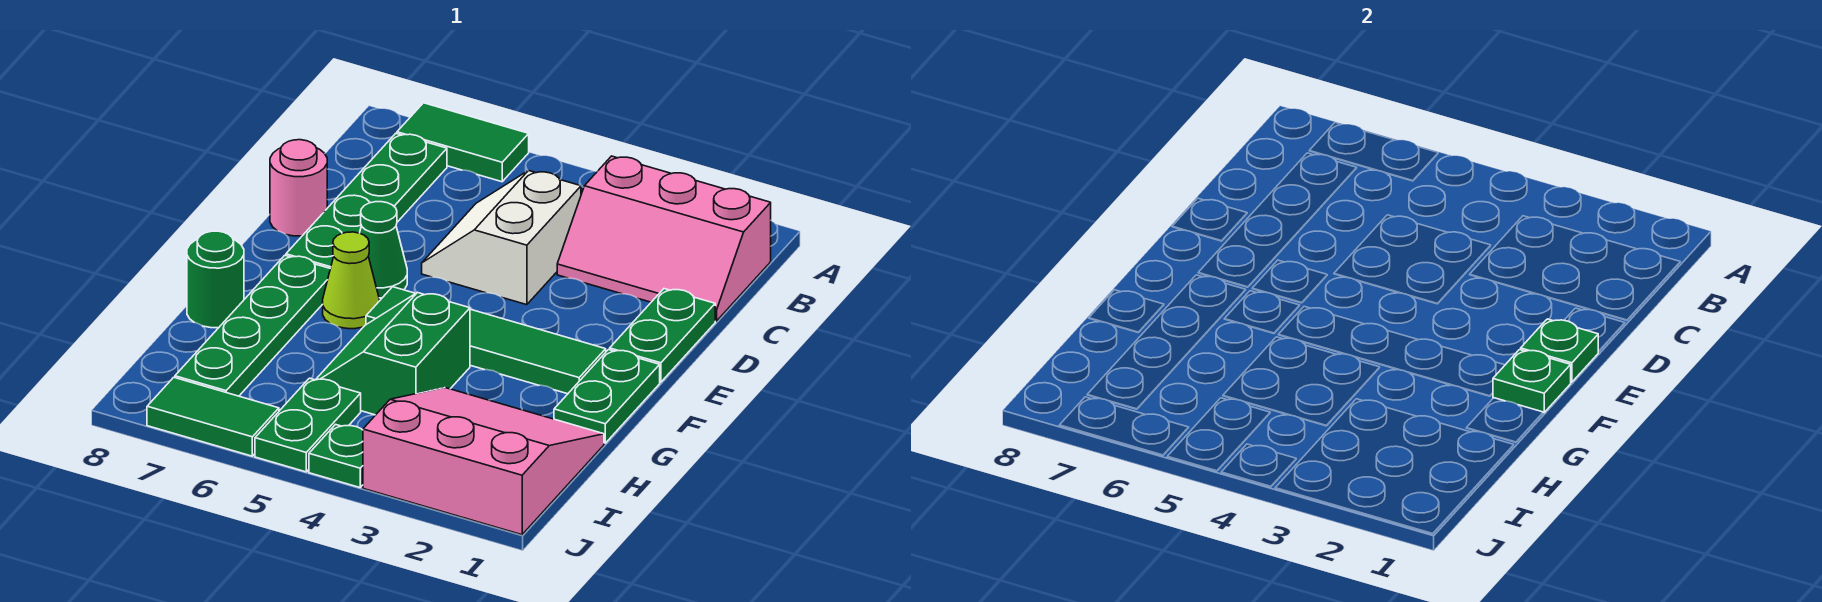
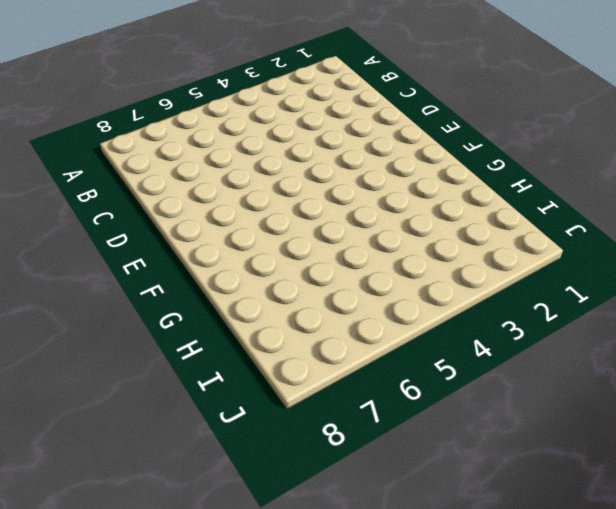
none -> green tile A6:A7 level 1
none -> pink slope B1:C3 level 1 top B
none -> green plate B7:E7 level 1

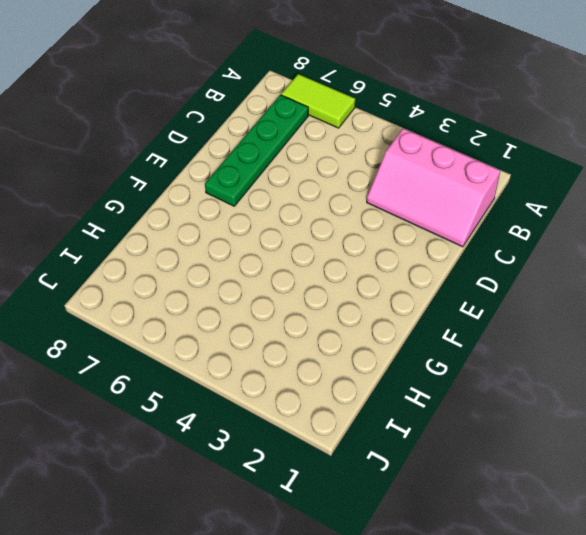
lime tile A6:A7 level 1 -> green tile A6:A7 level 1
none -> white slope C4:D5 level 1 top 4
none -> green plate D1:E1 level 1
none -> pink round brick D8 level 1

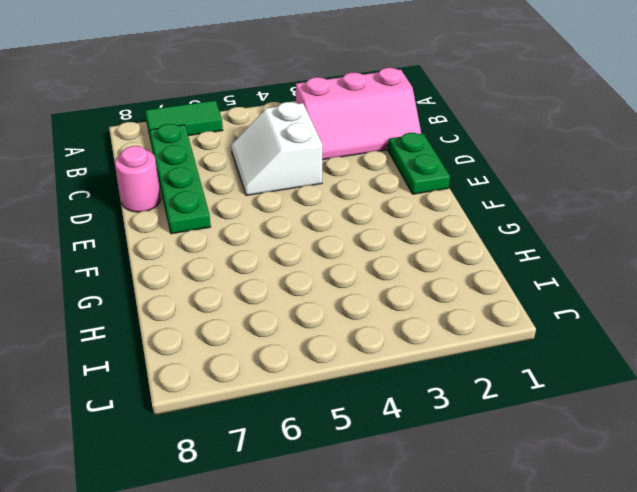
none -> green cone E6 level 1
none -> green plate F1:G1 level 1
none -> green tile F2:F5 level 1

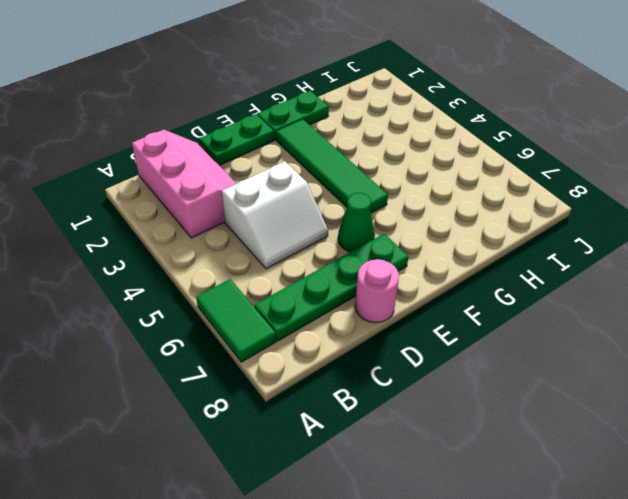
none -> lime cone F6 level 1
none -> green plate F7:I7 level 1
none -> green slope G4:H5 level 1 top 4

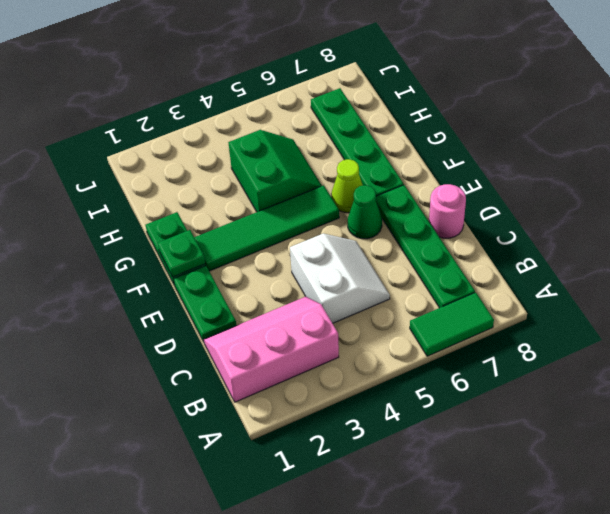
none -> green round brick G8 level 1
none -> pink slope H1:J3 level 1 top J
none -> green plate I5:J5 level 1

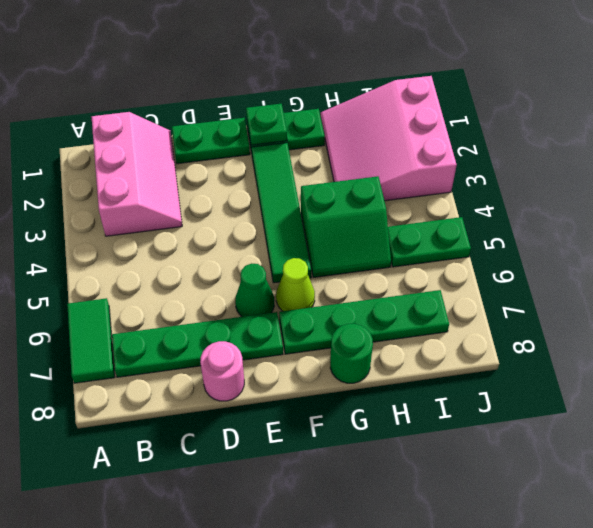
none -> white slope C4:D5 level 1 top 4
none -> green plate J4 level 1
none -> green tile J6:J7 level 1

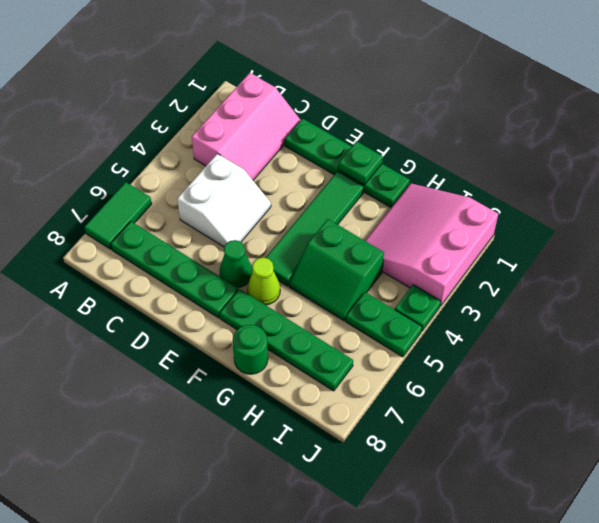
white slope C4:D5 level 1 top C -> white slope C4:D5 level 1 top 4
none -> pink round brick D8 level 1
none -> green tile J6:J7 level 1
none -> green plate E1 level 2

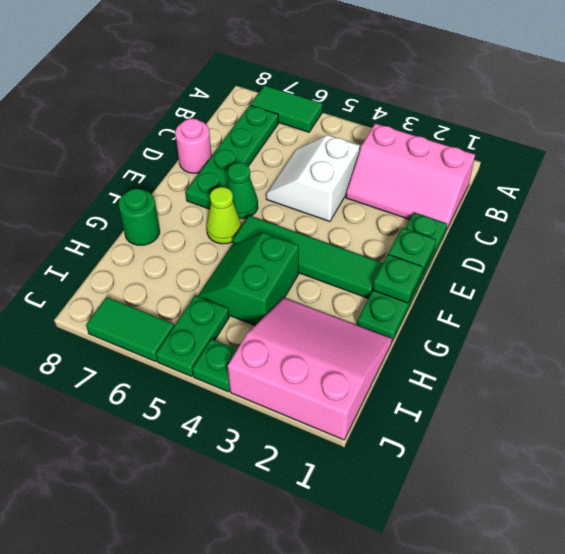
none -> green plate F7:I7 level 1

